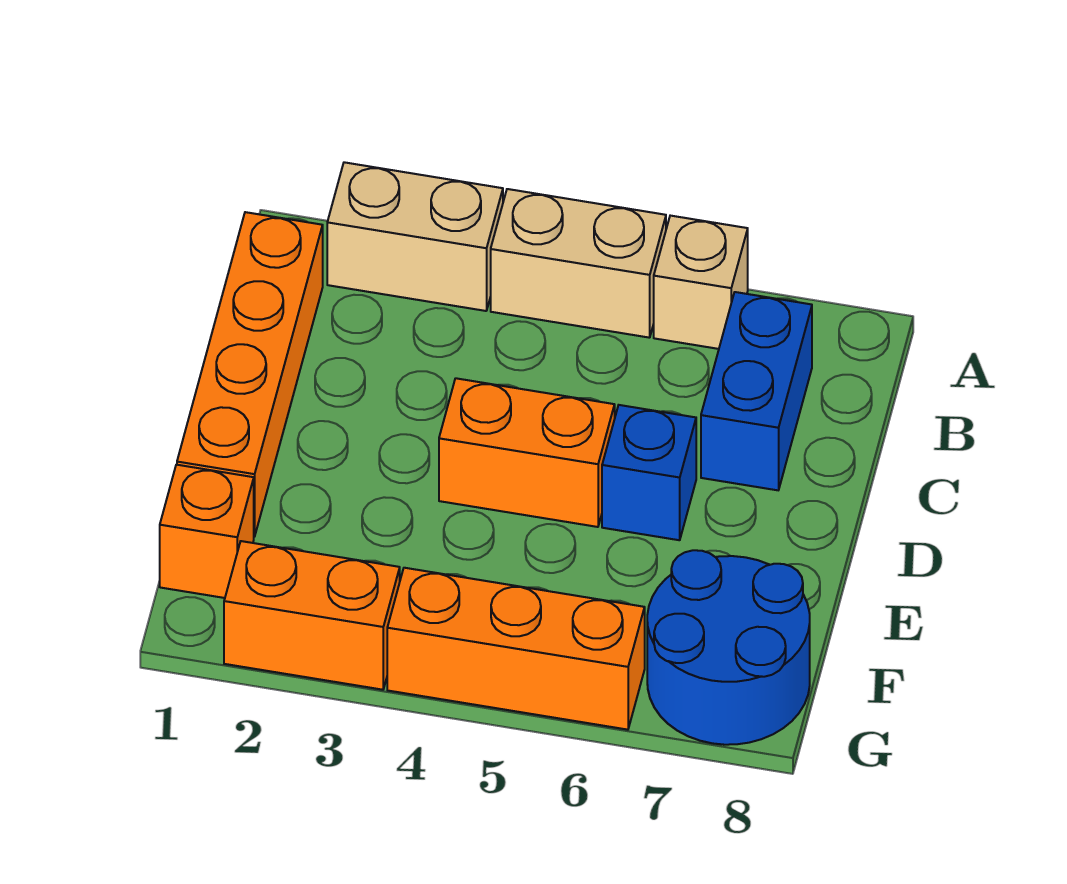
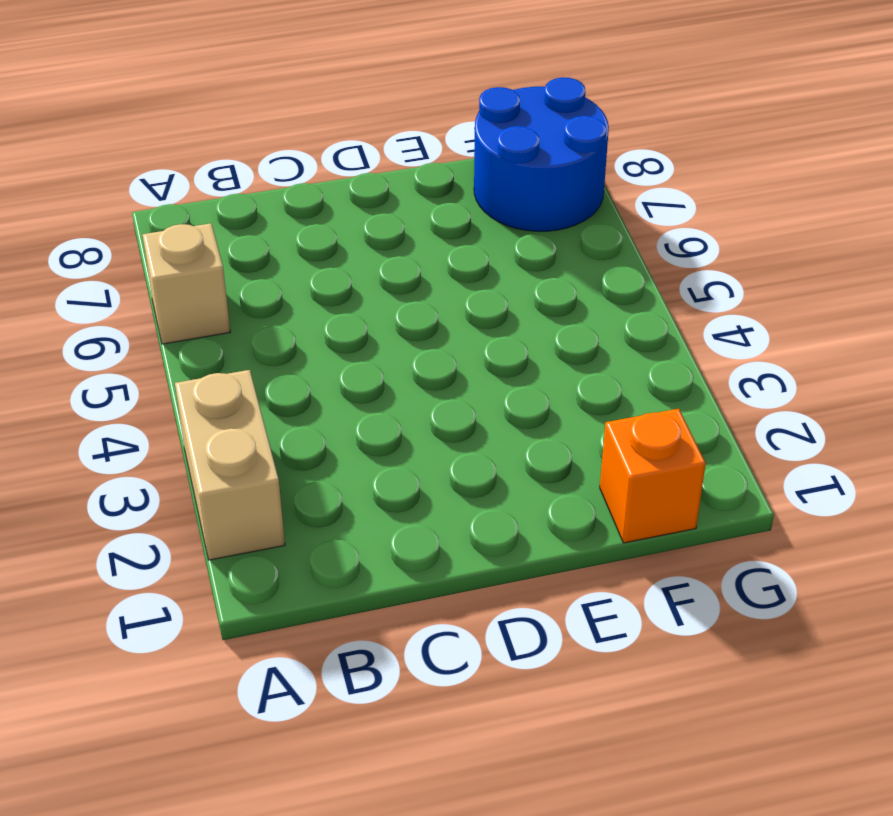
none -> tan brick A4:A5 level 1
none -> orange brick B1:E1 level 1

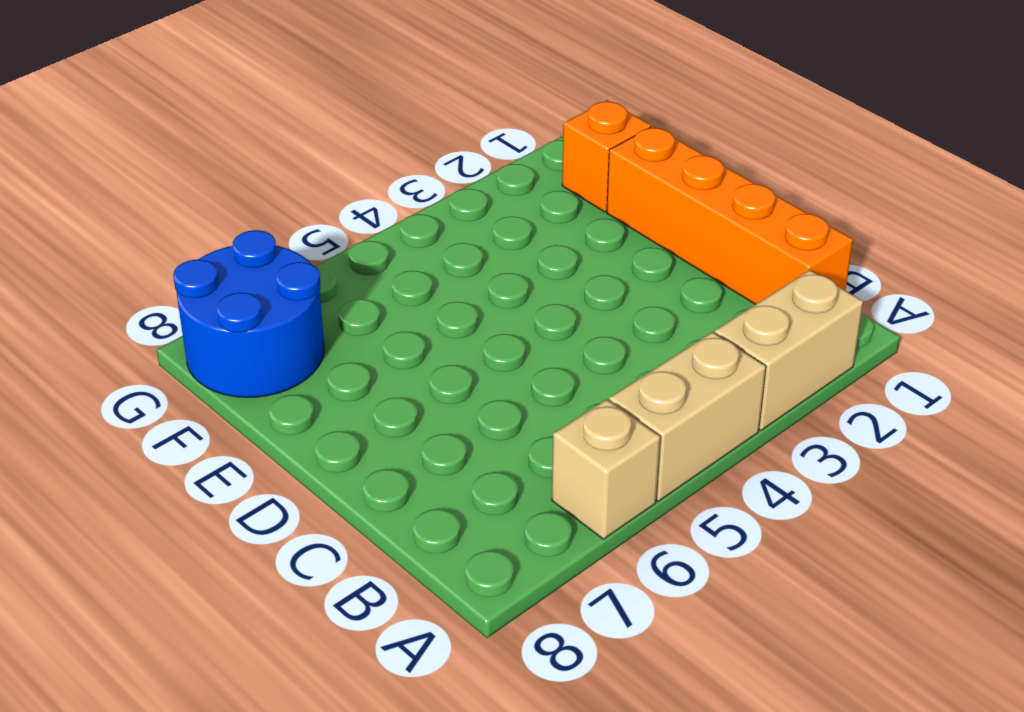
none -> blue brick B7:C7 level 1
none -> orange brick D4:D5 level 1

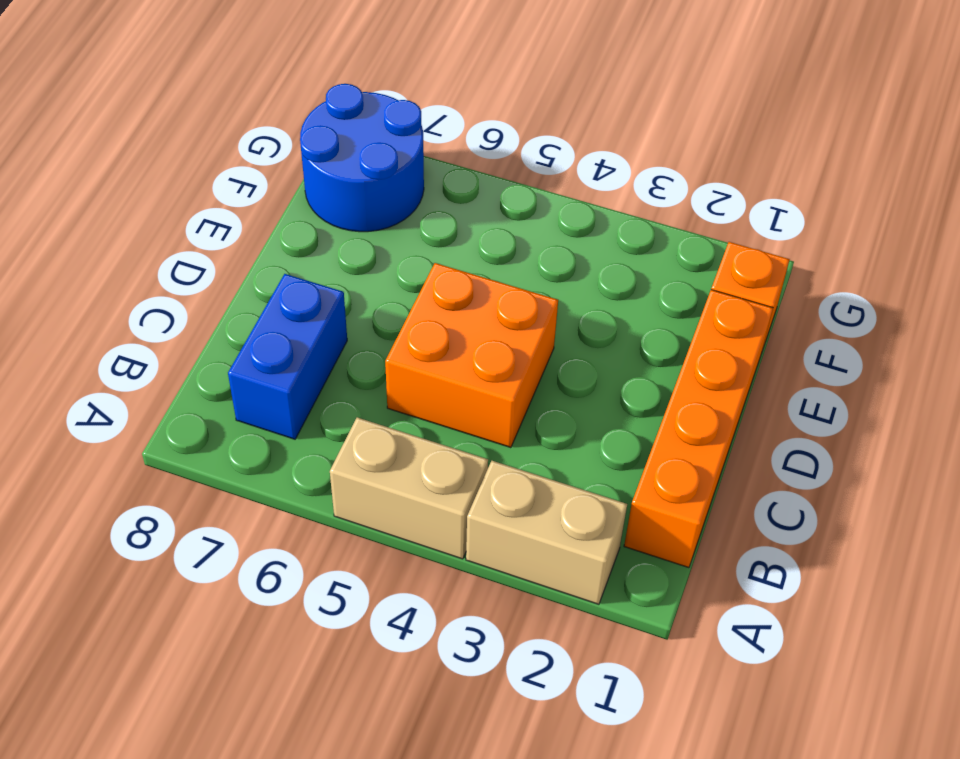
orange brick C4:D5 level 1 -> orange brick D4:D5 level 1
none -> tan brick A6 level 1
none -> blue brick D6 level 1

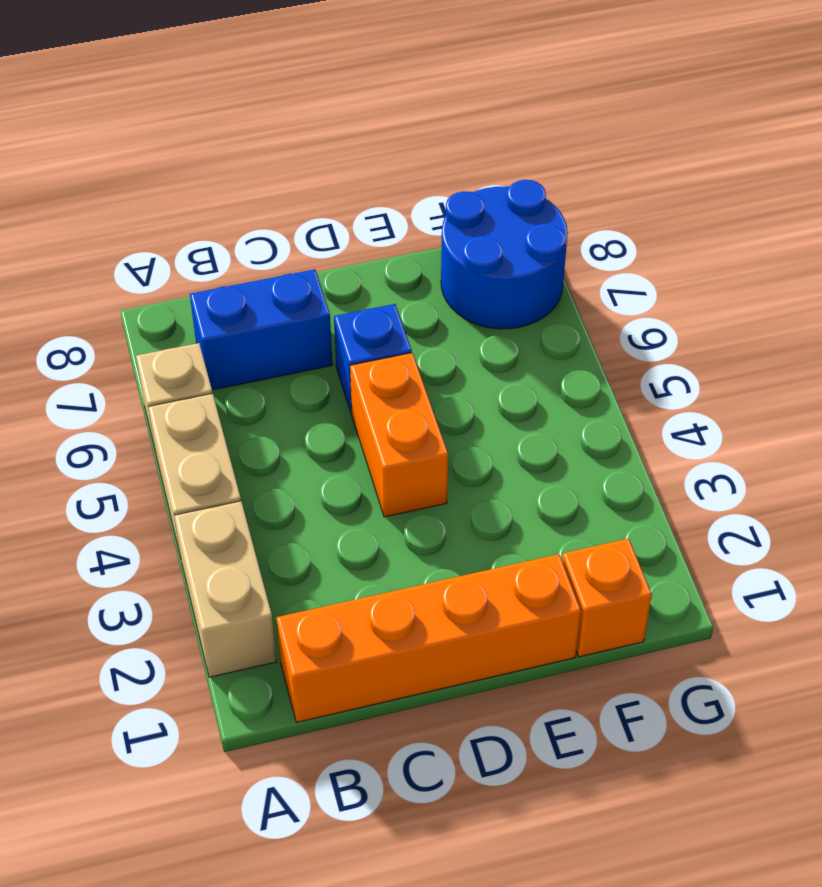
none -> orange brick G2:G3 level 1
none -> orange brick G4:G6 level 1

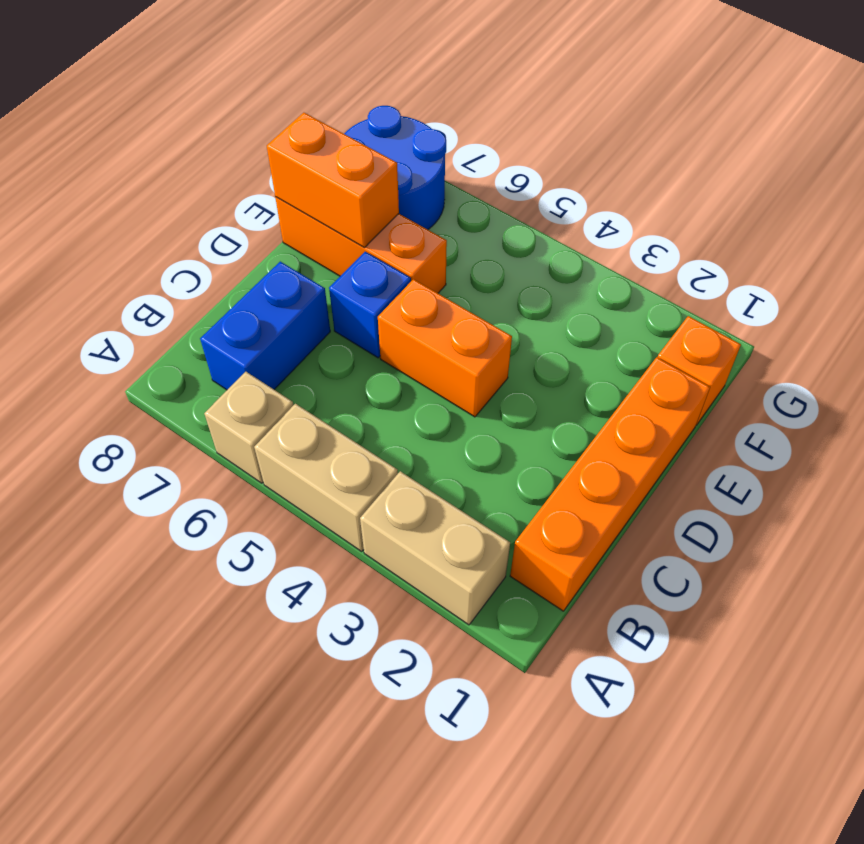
orange brick E6:E8 level 1 -> orange brick G4:G6 level 1
orange brick E7:E8 level 2 -> orange brick G2:G3 level 1

